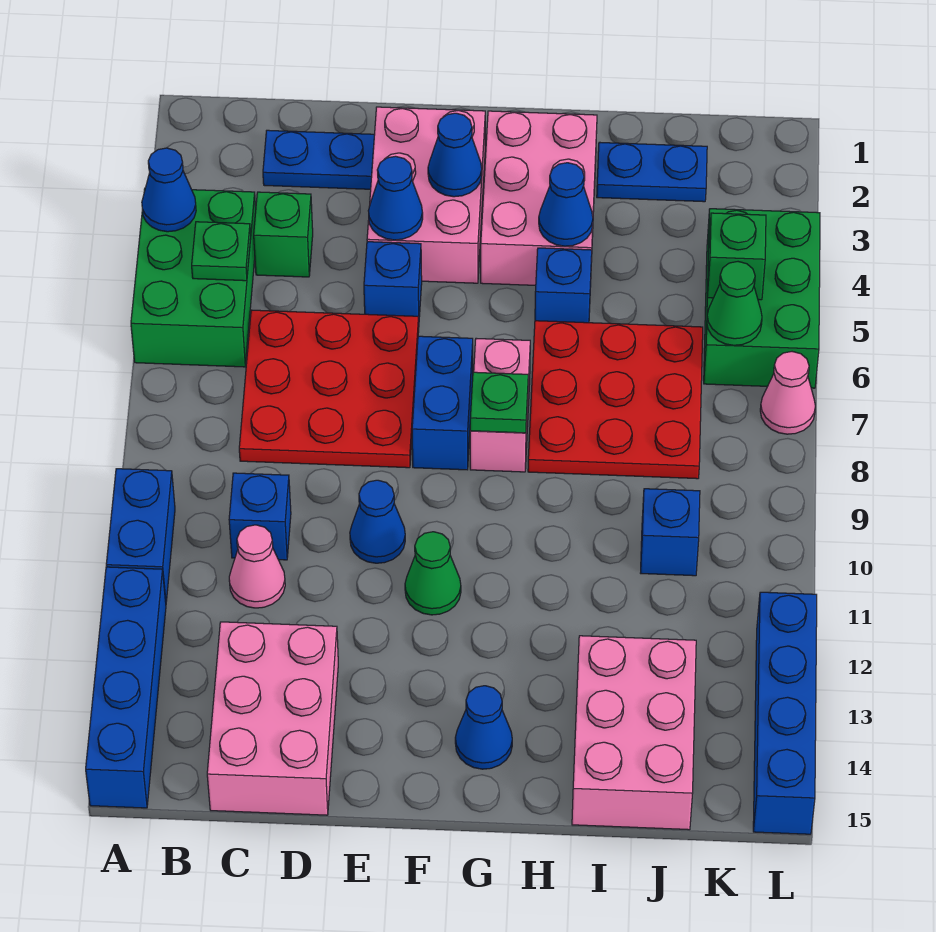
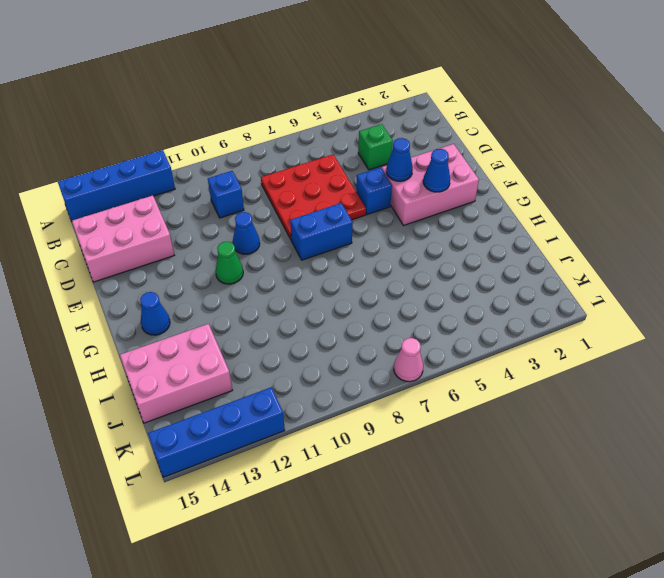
none -> green brick A4:B6 level 1
none -> blue brick A10:A11 level 1
none -> blue plate C2:D2 level 1
none -> pink cone C11 level 1

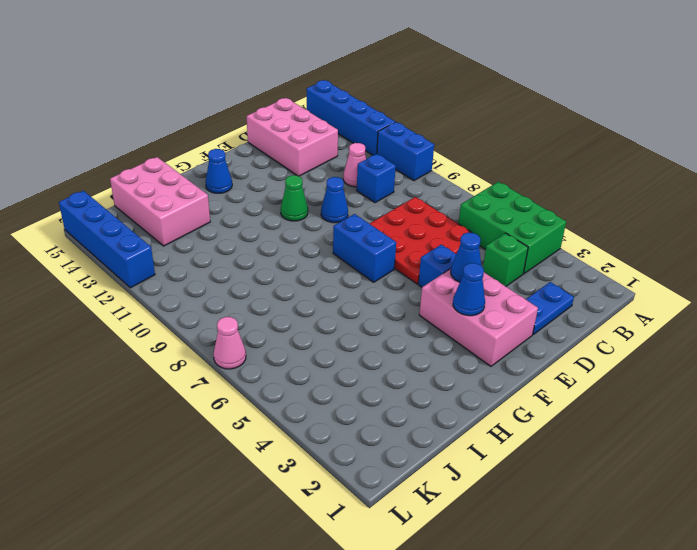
none -> pink brick G2:H4 level 1
none -> pink brick G7:G8 level 1
none -> blue brick H5 level 1
none -> red plate H6:J8 level 1

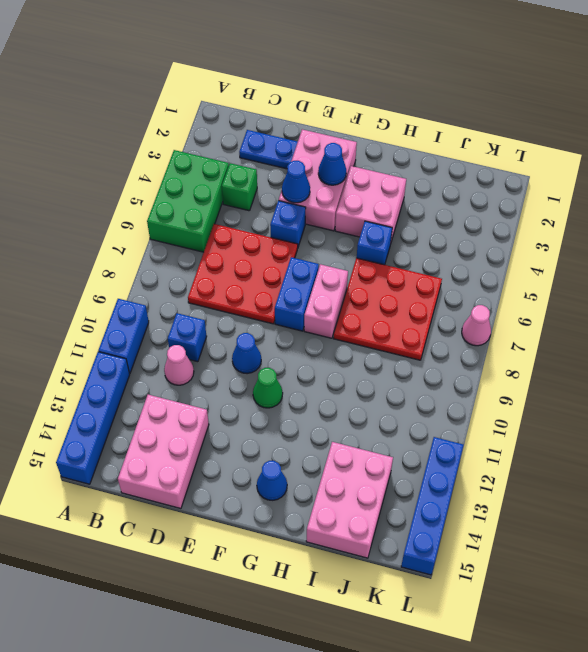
pink brick G3:H4 level 1 -> pink brick G2:H4 level 1
none -> blue plate I2:J2 level 1
none -> blue brick J10 level 1
none -> green brick K4:L6 level 1
none -> blue cone A4 level 2

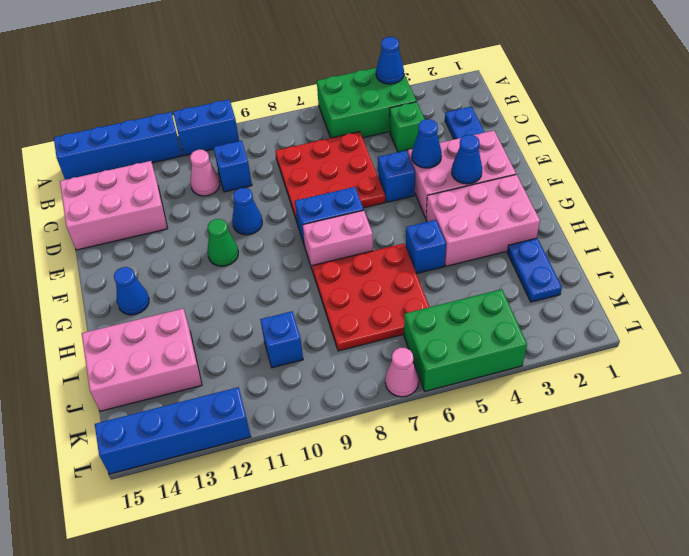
none -> green plate B5 level 2
none -> green plate G8 level 2
none -> blue cone H4 level 2
none -> green brick K5 level 2

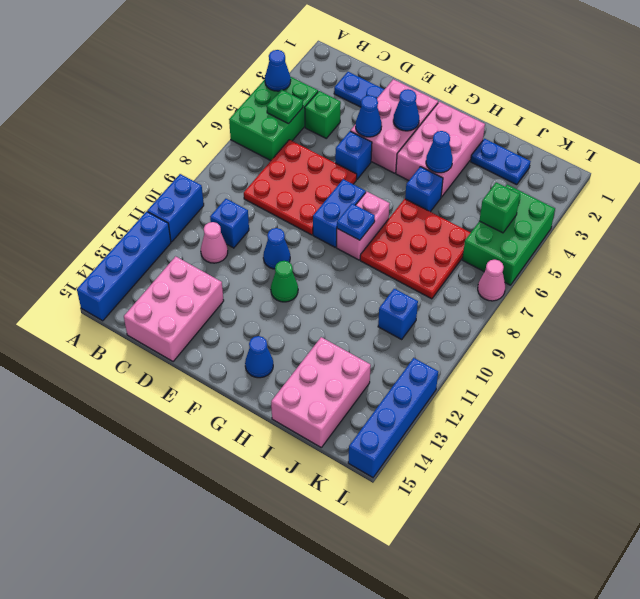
blue plate G8 level 2 -> green plate G8 level 2
none -> green cone K6 level 2

